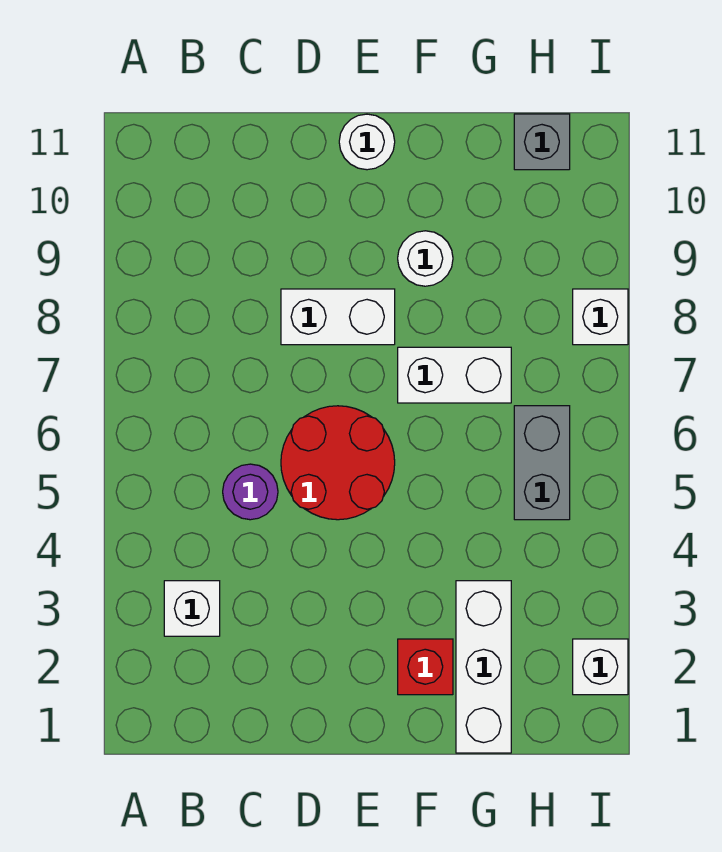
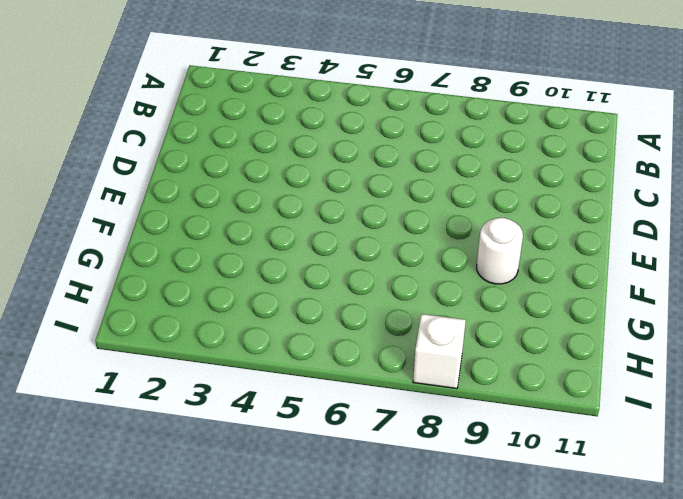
none -> white brick B3 level 1
none -> purple round brick C5 level 1
none -> red round brick D5:E6 level 1

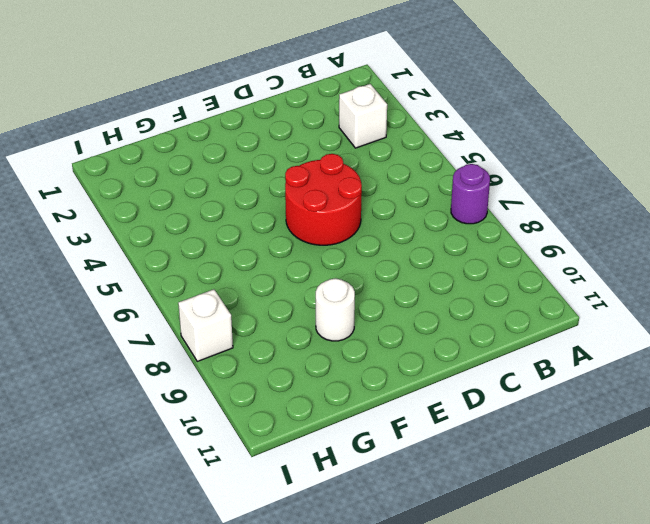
purple round brick A7 level 1 -> purple round brick C5 level 1
none -> white brick D8:E8 level 1
none -> white round brick E11 level 1
none -> red brick F2 level 1

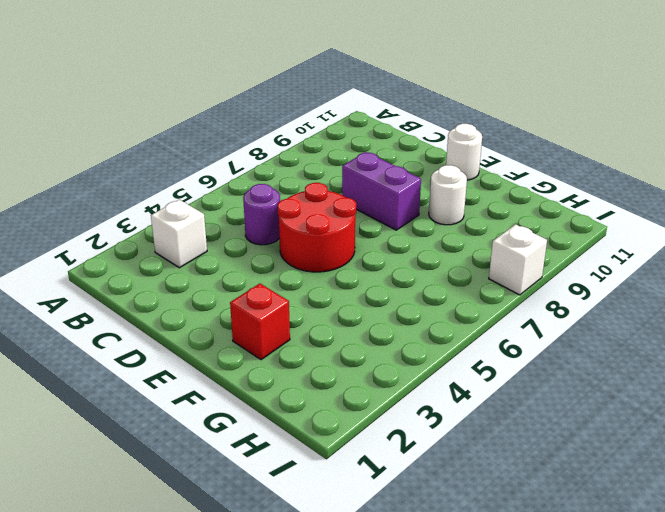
purple brick D8:E8 level 1 -> white brick D8:E8 level 1
none -> white brick F7:G7 level 1
none -> white brick G1:G3 level 1
none -> grey brick H5:H6 level 1

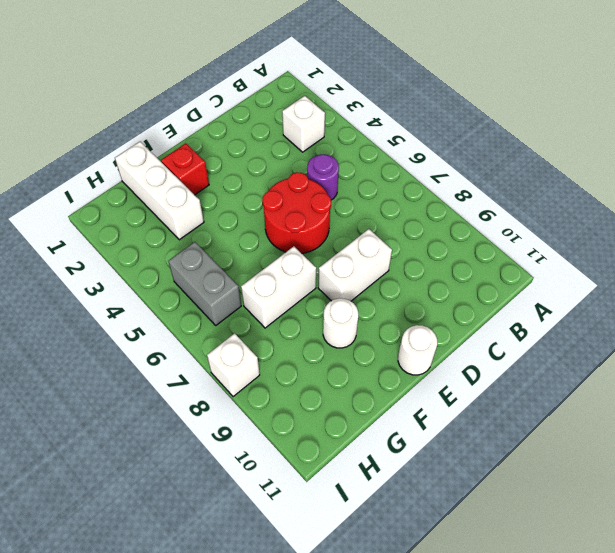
none -> grey brick H11 level 1
none -> white brick I2 level 1

